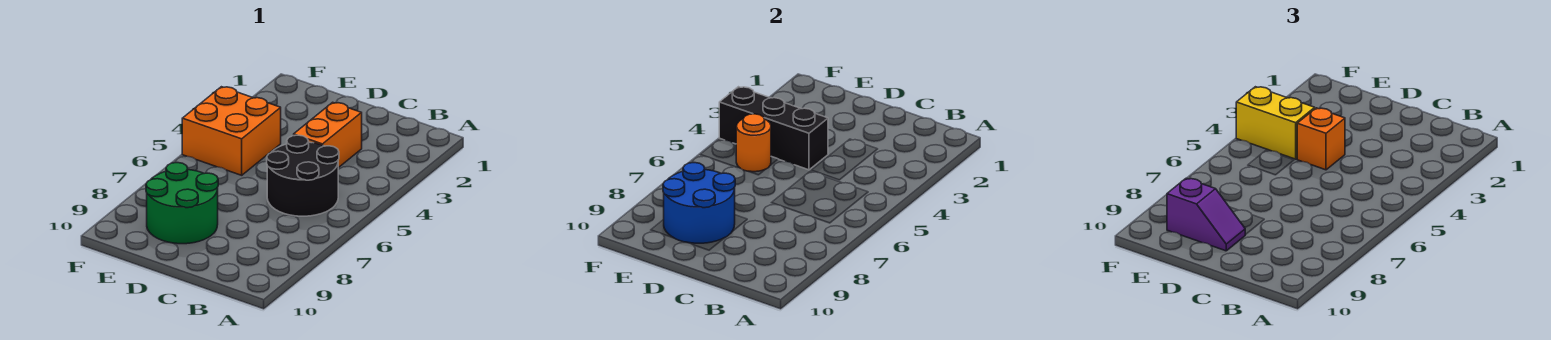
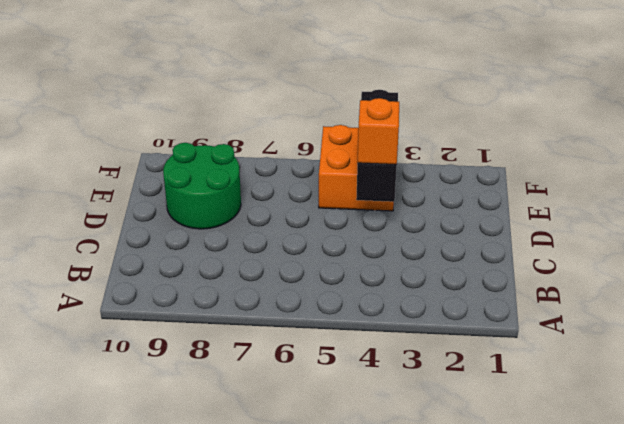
none -> black round brick B5:C6 level 1
none -> orange brick C3:C4 level 1

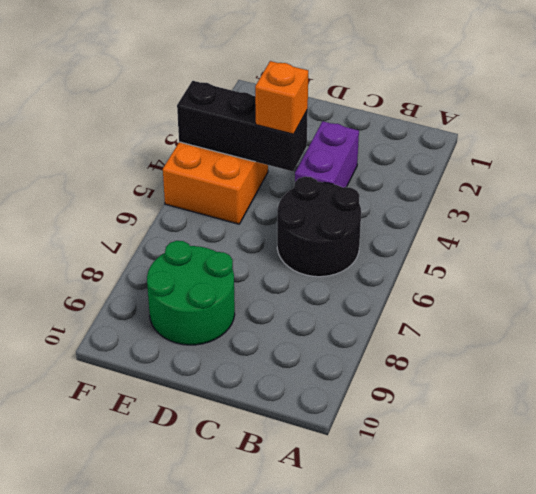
purple brick C3:C4 level 1 -> orange brick C3:C4 level 1
none -> blue round brick D8:E9 level 2
none -> orange round brick E5 level 2

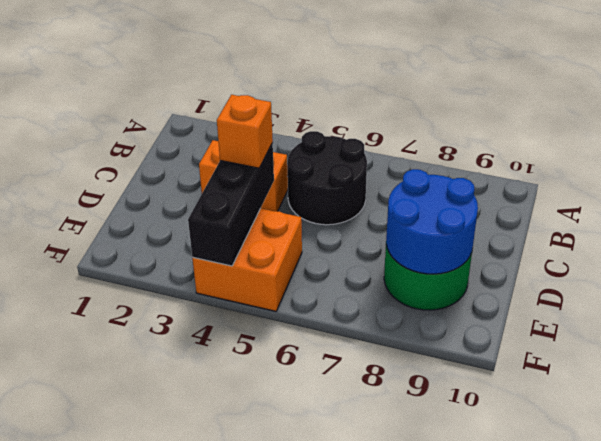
none -> orange round brick E5 level 2
none -> purple slope D9:E9 level 3 top E

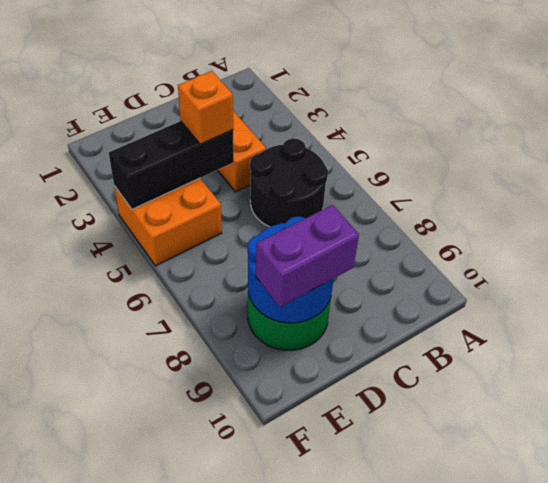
purple brick D9:E9 level 3 -> purple slope D9:E9 level 3 top E
none -> orange round brick E5 level 2
none -> yellow brick E4:F4 level 3

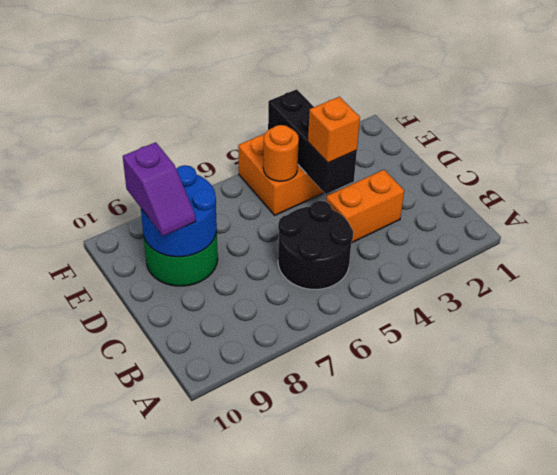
none -> yellow brick E4:F4 level 3

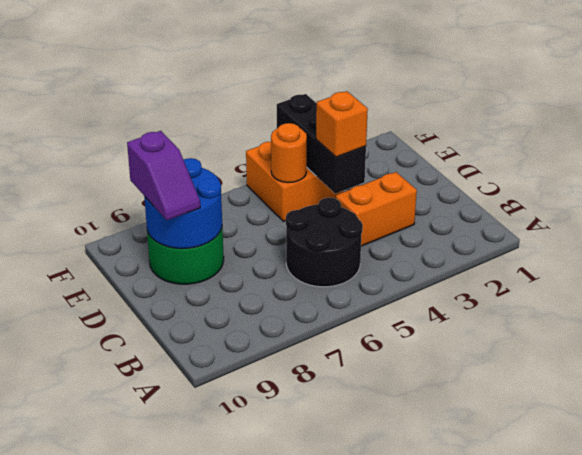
none -> yellow brick E4:F4 level 3

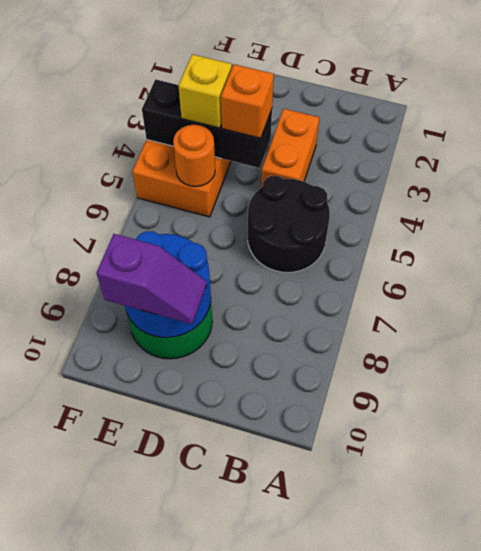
yellow brick E4 level 3 -> yellow brick E4:F4 level 3

